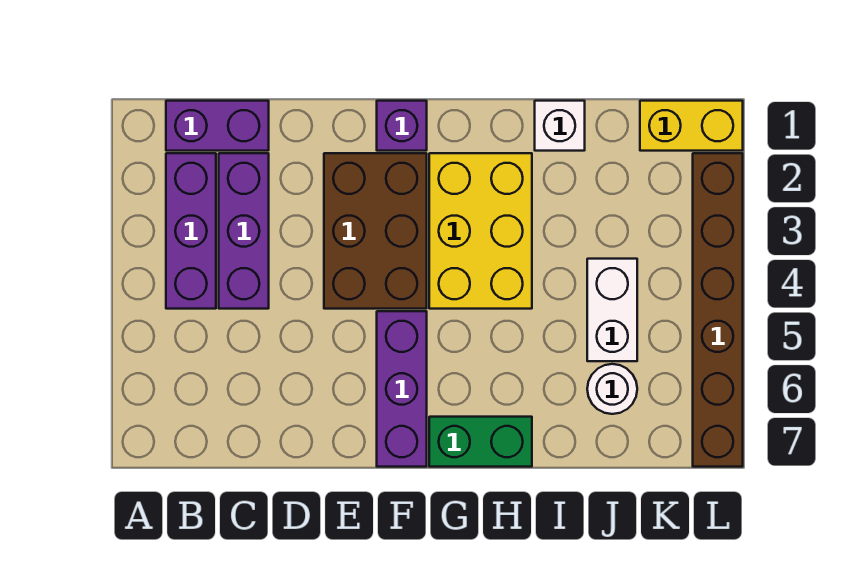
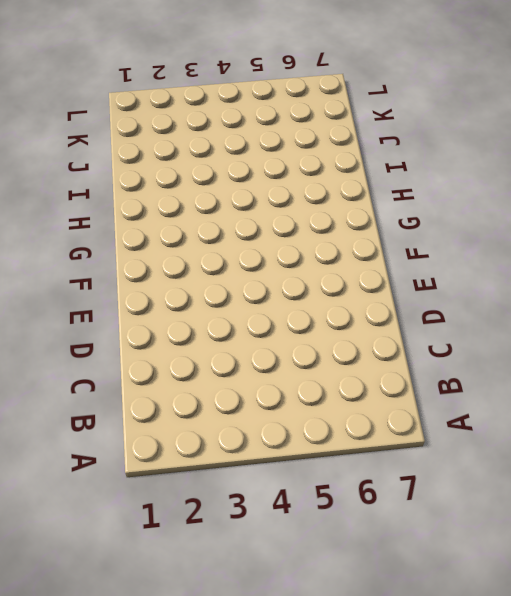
none -> purple brick B1:C1 level 1
none -> purple brick B2:B4 level 1
none -> purple brick C2:C4 level 1

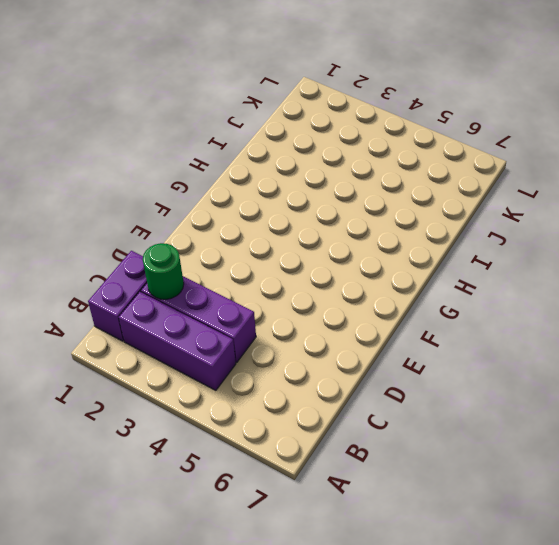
green round brick C2 level 2 -> none
none -> brown brick E2:F4 level 1
none -> purple brick F1 level 1
none -> purple brick F5:F7 level 1

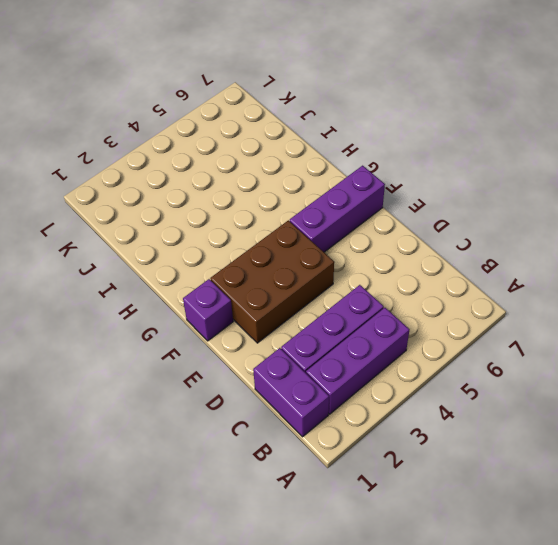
none -> yellow brick G2:H4 level 1
none -> green brick G7:H7 level 1
none -> white brick I1 level 1

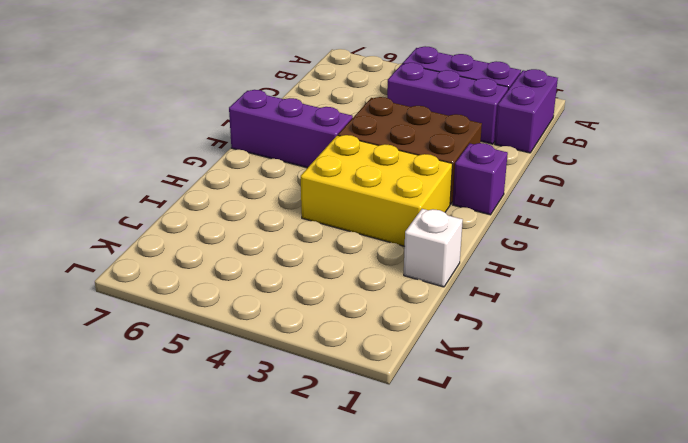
none -> green brick G7:H7 level 1
none -> white brick J4:J5 level 1
none -> white round brick J6 level 1

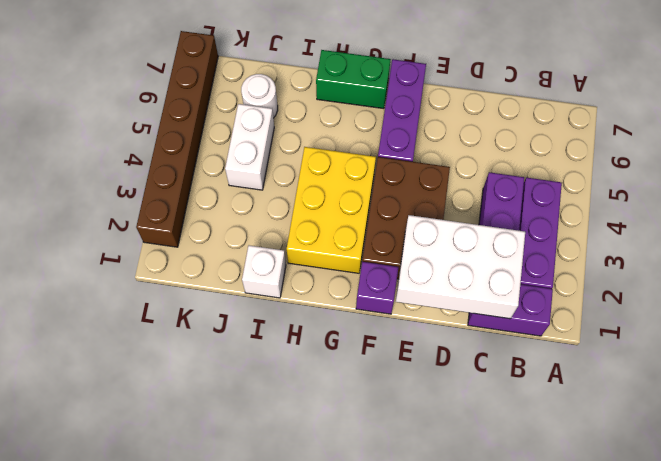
white brick C1:E2 level 2 -> none
none -> yellow brick K1:L1 level 1

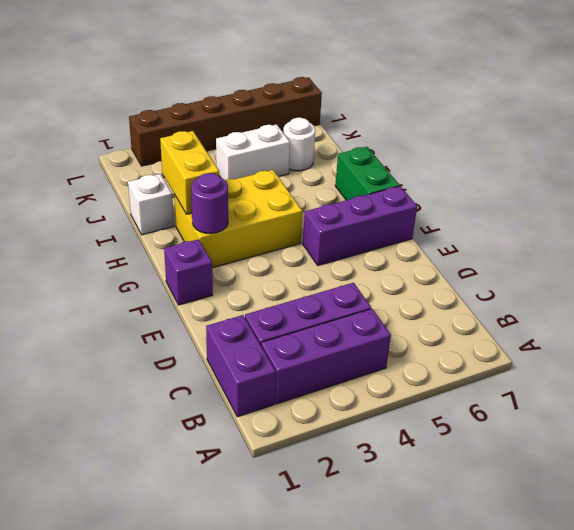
purple round brick G2 level 2 -> none
yellow brick H2:I2 level 2 -> yellow brick K1:L1 level 1
none -> brown brick E2:F4 level 1

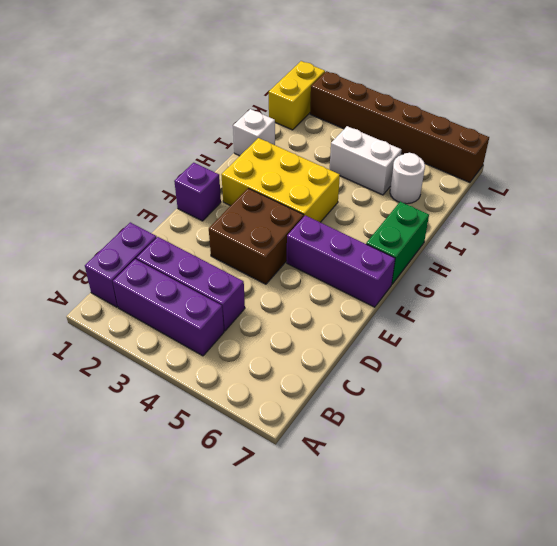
brown brick E3:F4 level 1 -> brown brick E2:F4 level 1

